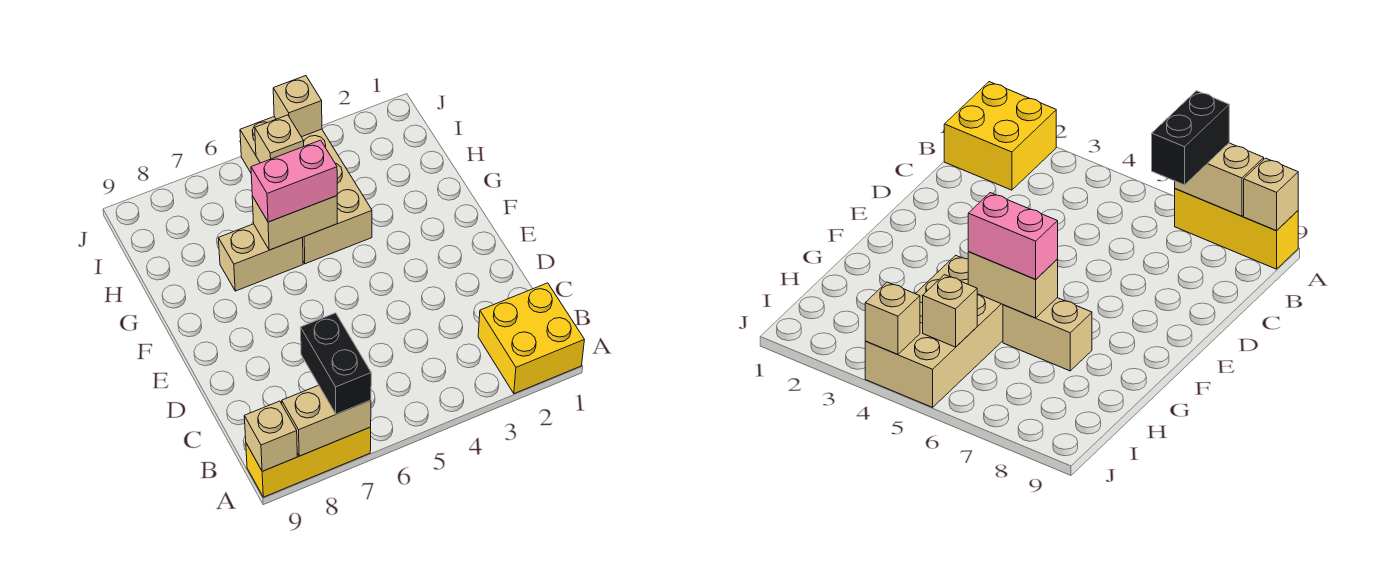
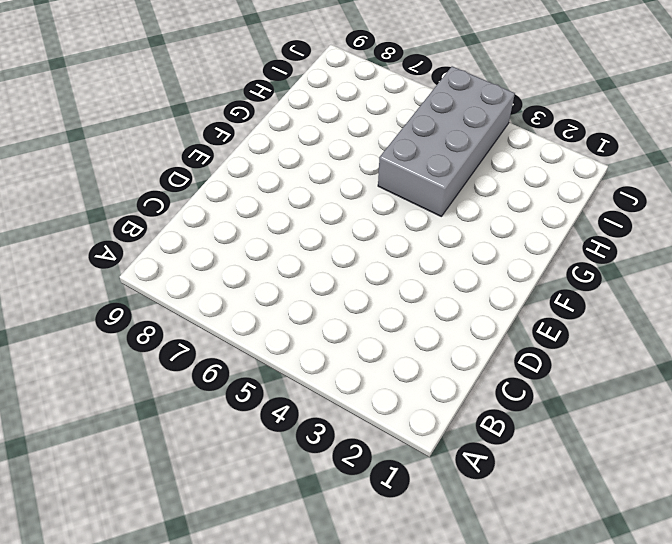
grey brick G4:J5 level 1 -> tan brick G4:J5 level 1
none -> yellow brick A1:B2 level 1
none -> yellow brick A7:A9 level 1

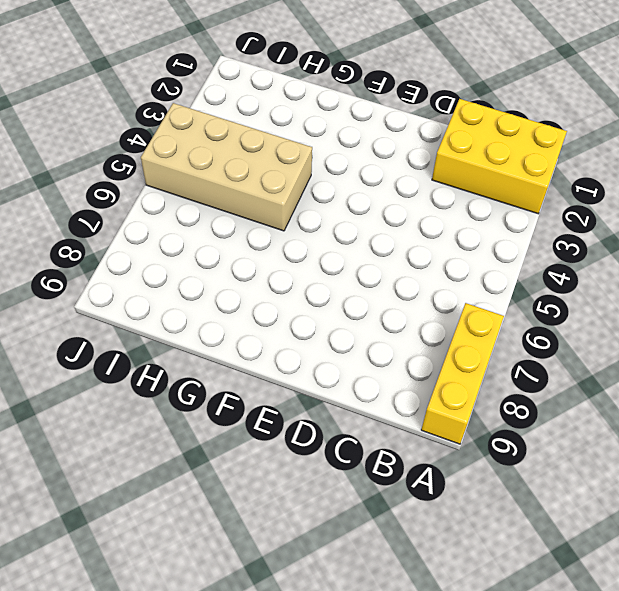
yellow brick A1:C2 level 1 -> yellow brick A1:B2 level 1
none -> tan brick G6:G7 level 1
none -> tan brick A7:A8 level 2

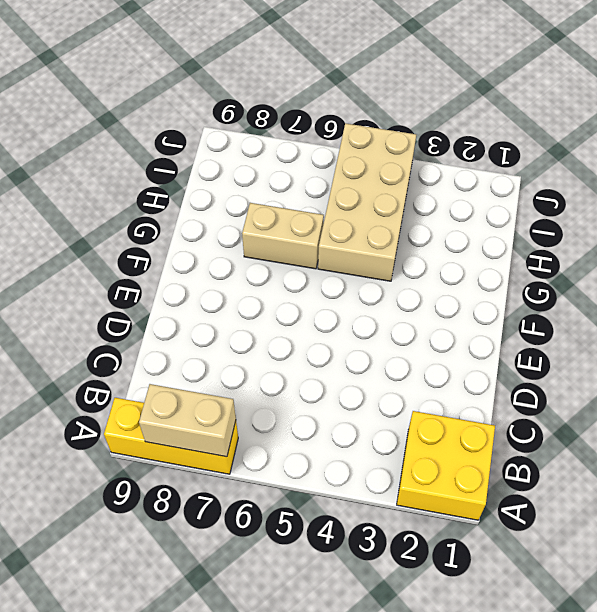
none -> tan brick A9 level 2
none -> tan brick G5:G6 level 2

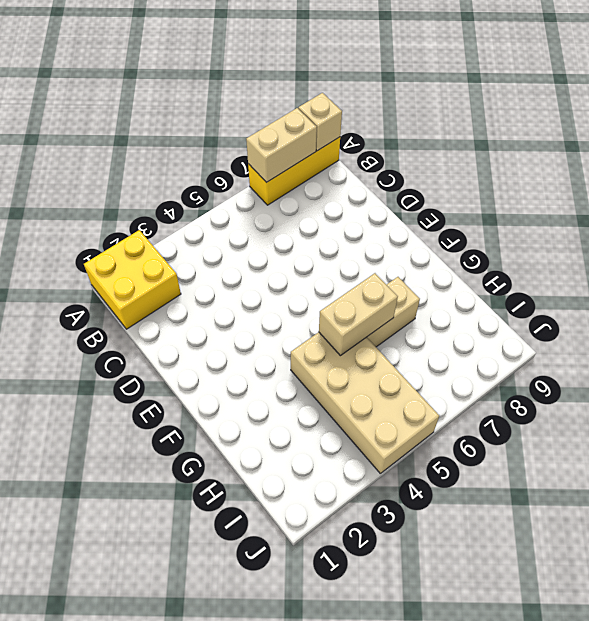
none -> tan brick I5 level 2
none -> tan brick J4 level 2

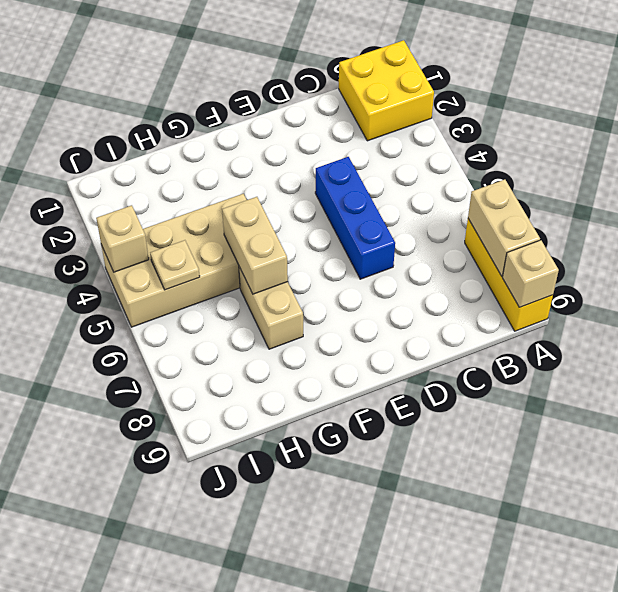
blue brick D4:D6 level 1 -> none
tan plate I5 level 2 -> tan brick I5 level 2
none -> black brick A7:B7 level 3
none -> pink brick G5:G6 level 3

